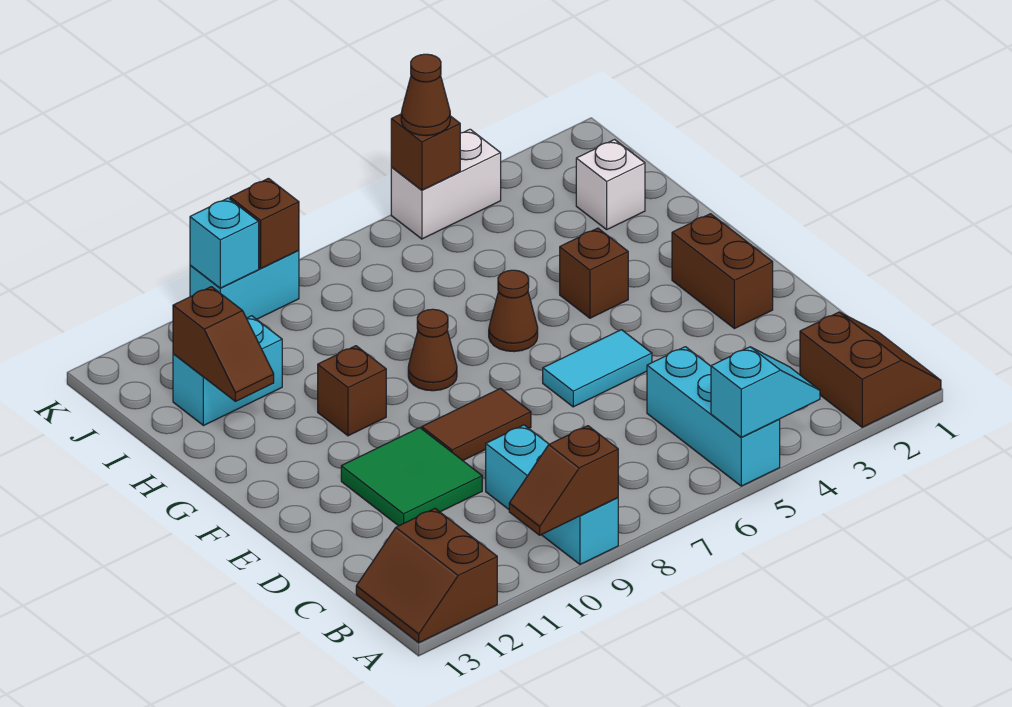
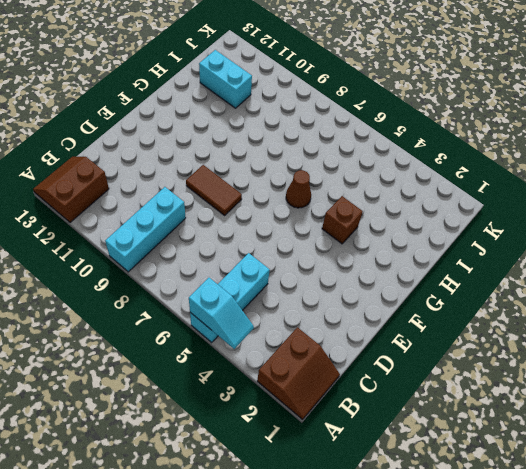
none -> green tile D10:E11 level 1
none -> brown brick E2:F2 level 1
none -> cyan tile E5:E6 level 1

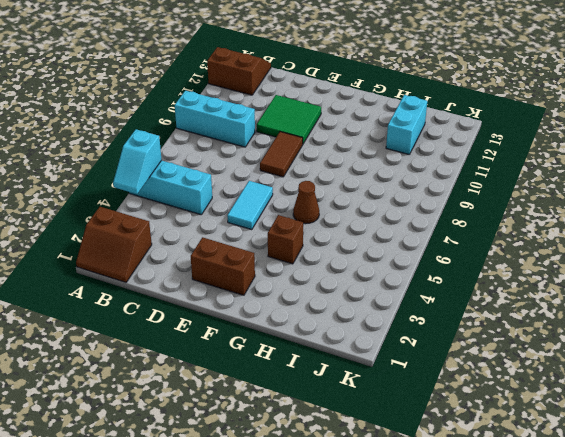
none -> brown cone G8 level 1
none -> brown brick G10 level 1
none -> white brick I2 level 1

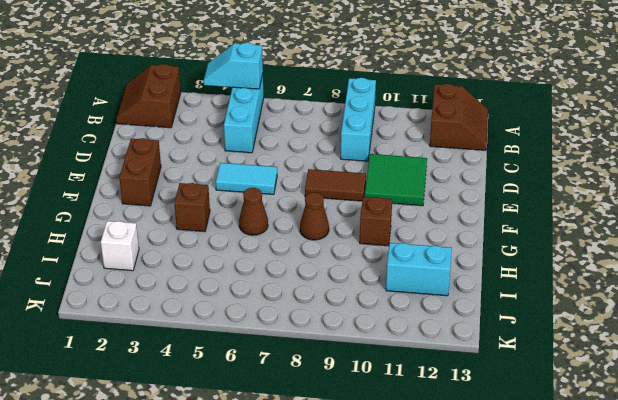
none -> white brick K4:K5 level 1
none -> cyan brick K9:K10 level 1
none -> brown slope A9:A10 level 2 top 9

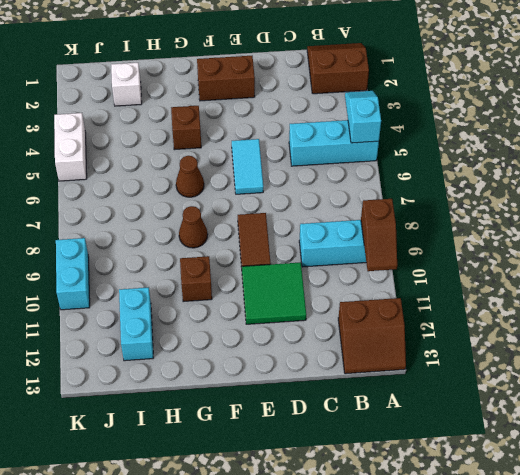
none -> brown slope H12:I12 level 2 top I
none -> brown brick K5 level 2
none -> brown brick K9 level 2

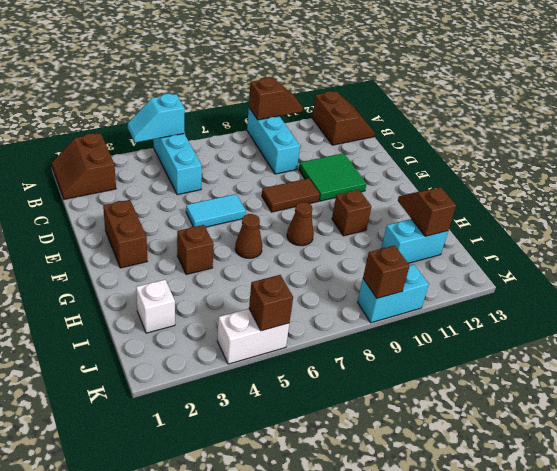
none -> cyan brick K10 level 2
none -> brown cone K5 level 3

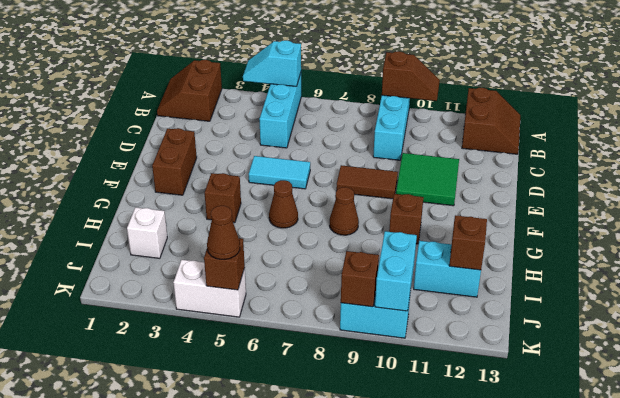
cyan brick J10:K10 level 2 -> cyan brick K10 level 2

